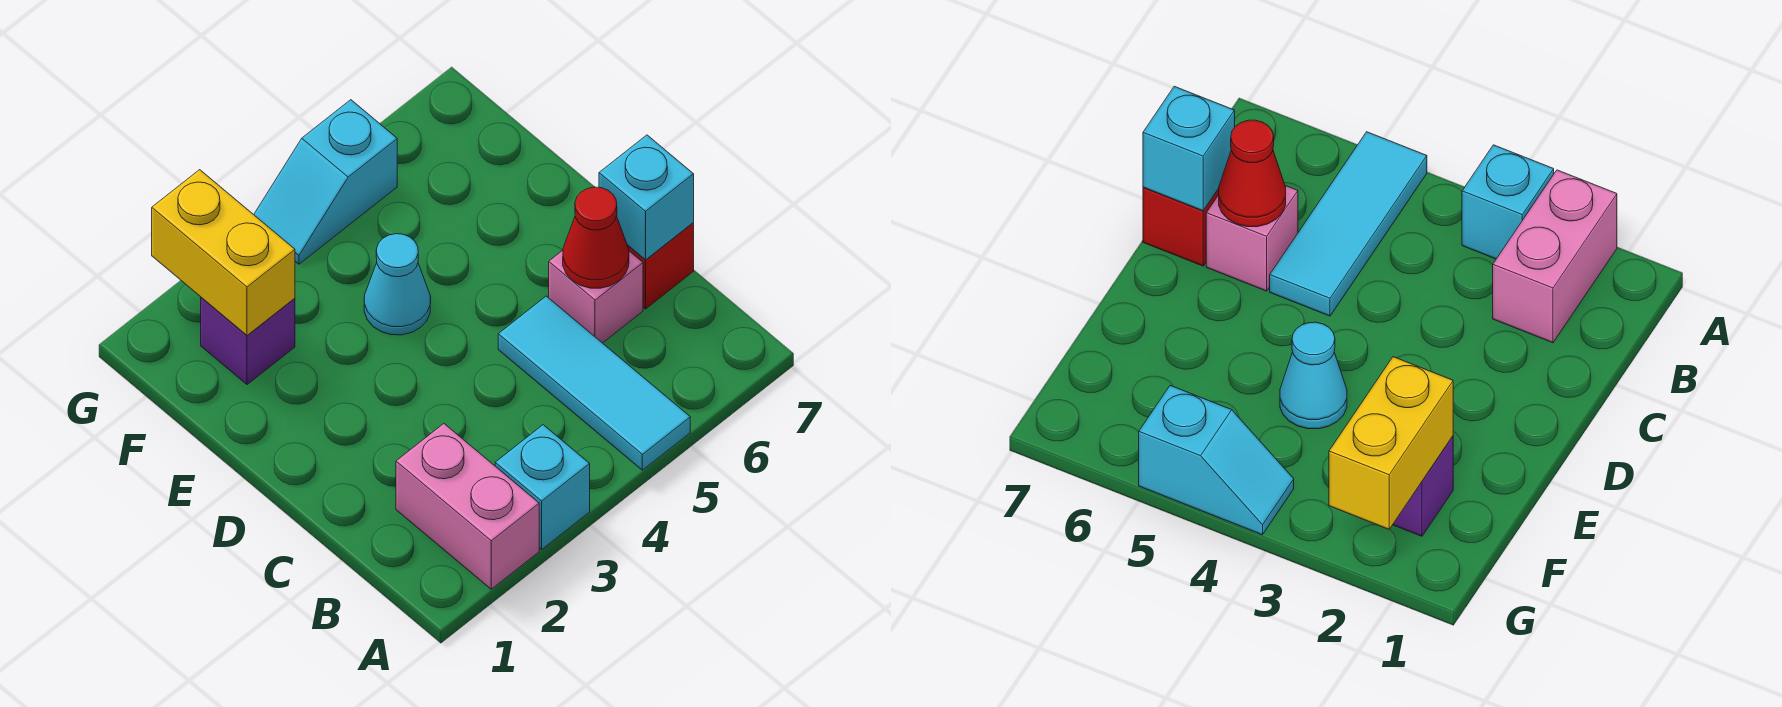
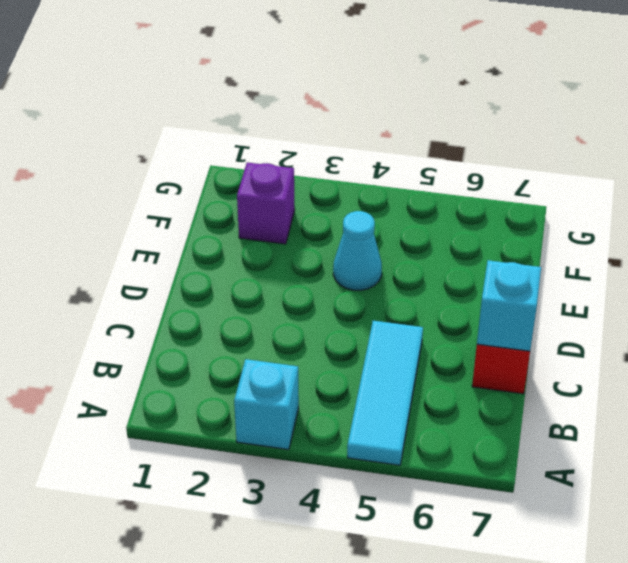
none -> pink brick A2:B2 level 1
none -> pink brick C6 level 1

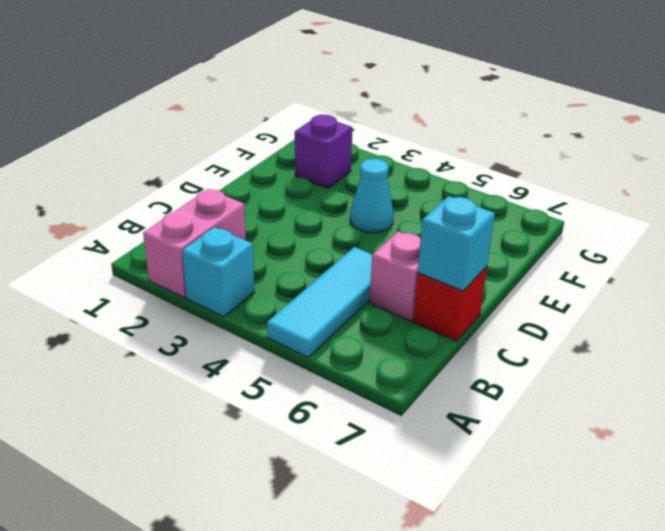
none -> cyan slope G4:G5 level 1 top 5
none -> red cone C6 level 2

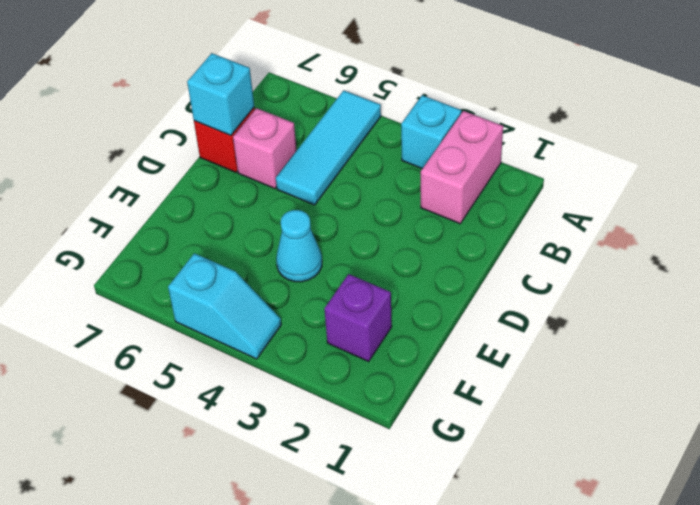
none -> red cone C6 level 2
none -> yellow brick F2:G2 level 2

